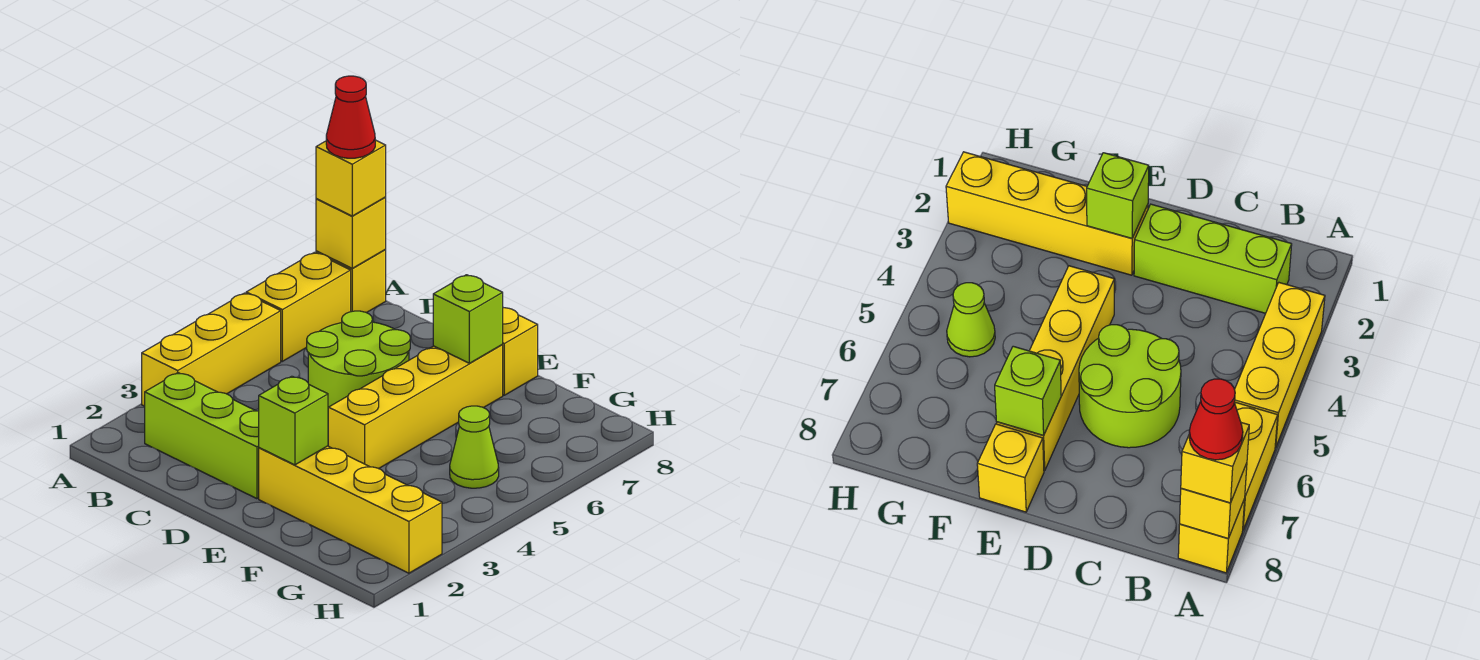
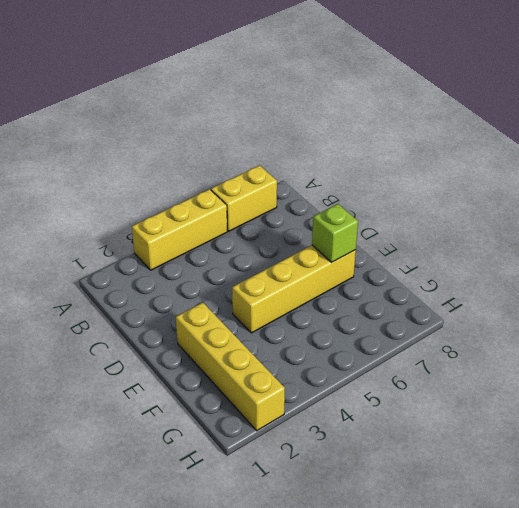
none -> yellow brick A8 level 1
none -> lime brick B2:D2 level 1
none -> lime round brick C5:D6 level 1

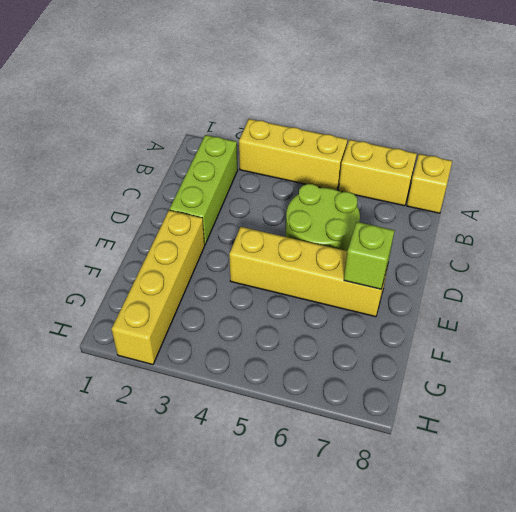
none -> yellow brick E8 level 1
none -> lime cone G5 level 1
none -> yellow brick A8 level 2

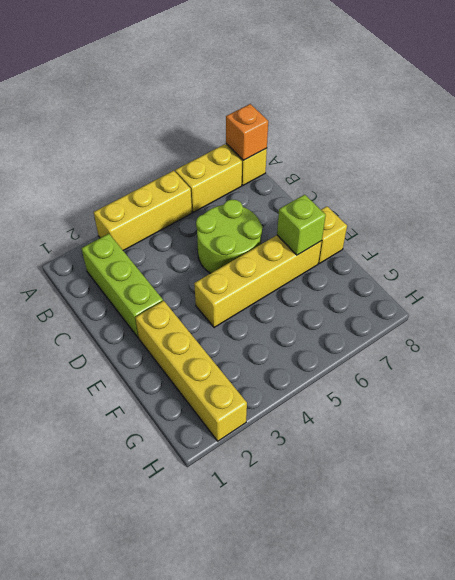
orange brick A8 level 2 -> yellow brick A8 level 2
none -> lime cone G5 level 1
none -> lime brick E2 level 2
none -> yellow brick A8 level 3

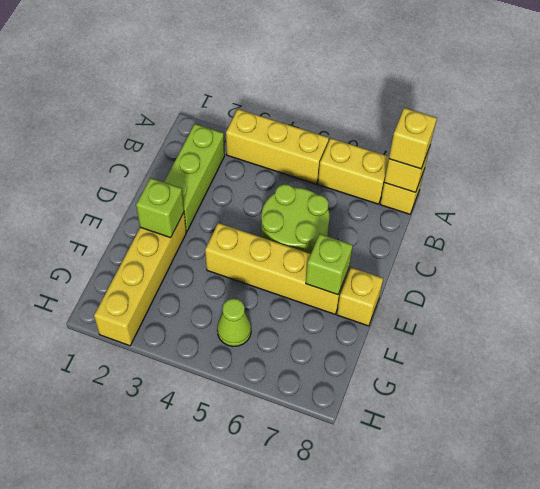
none -> red cone A8 level 4

